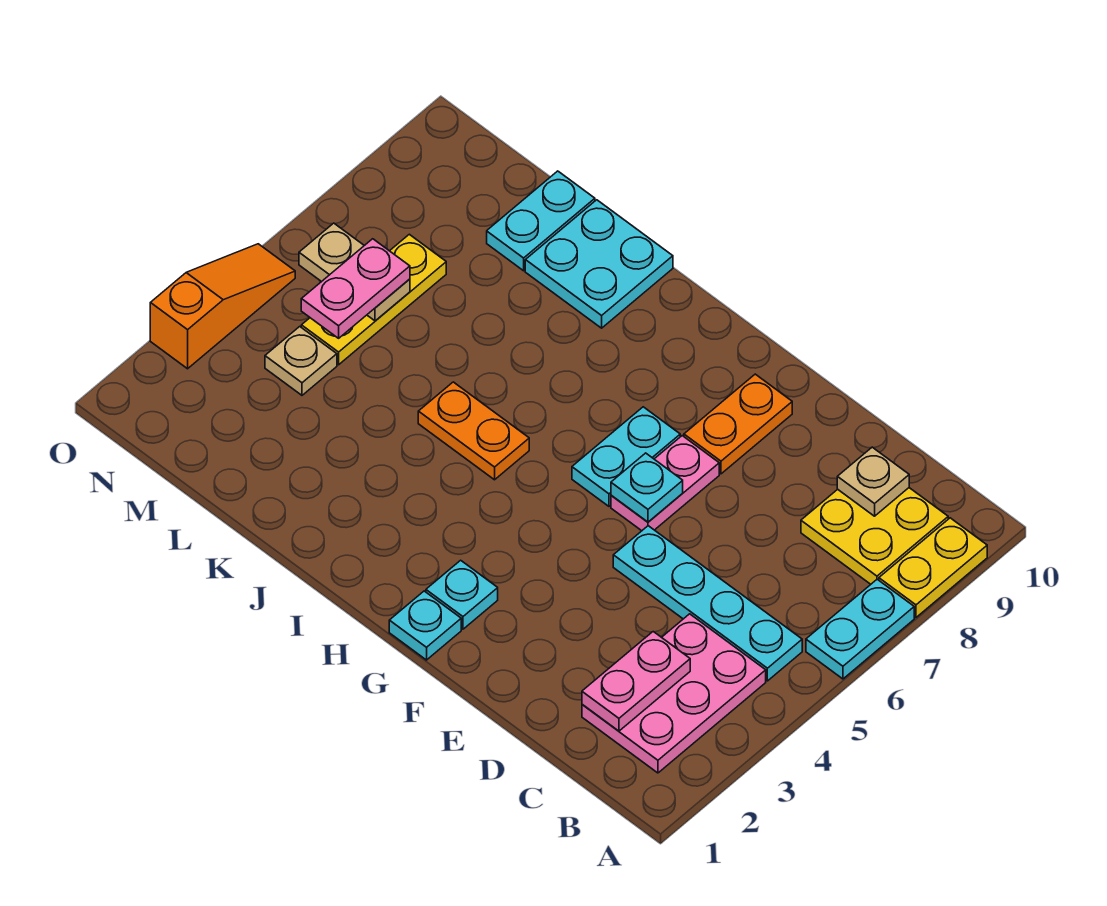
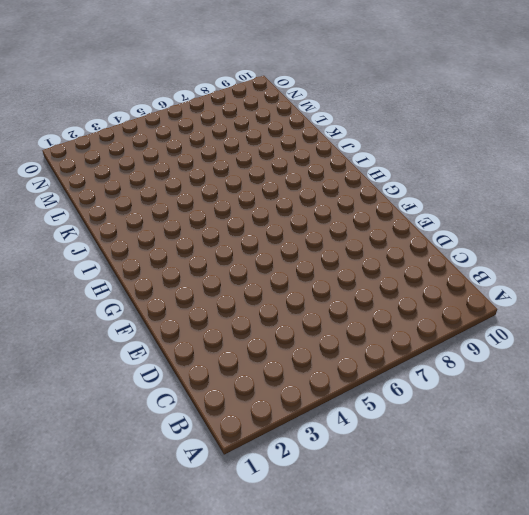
none -> cyan plate A6:A7 level 1
none -> yellow plate A8:A9 level 1
none -> pink plate B2:C4 level 1

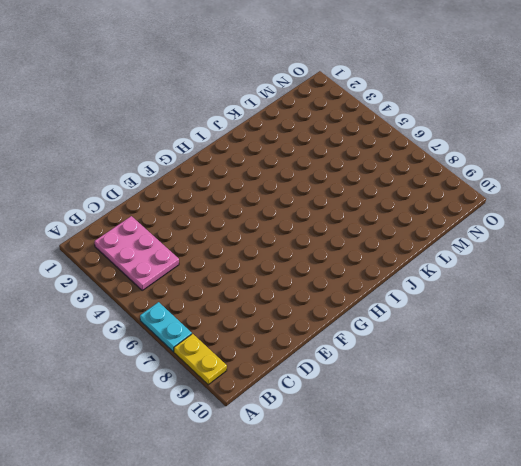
none -> cyan plate B5:E5 level 1
none -> yellow plate B8:C9 level 1
none -> pink plate F6:F7 level 1

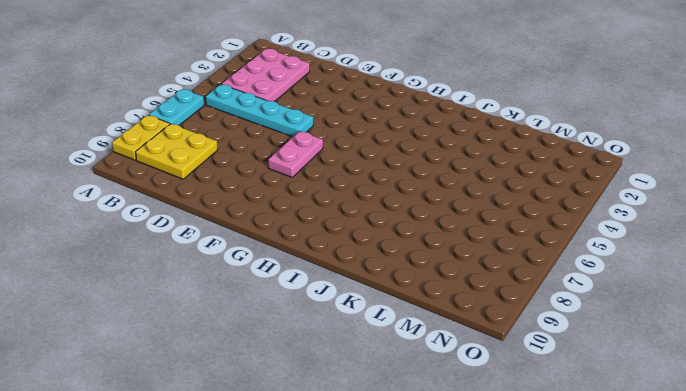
none -> orange plate F8:F9 level 1
none -> cyan plate G1 level 1
none -> cyan plate G2 level 1

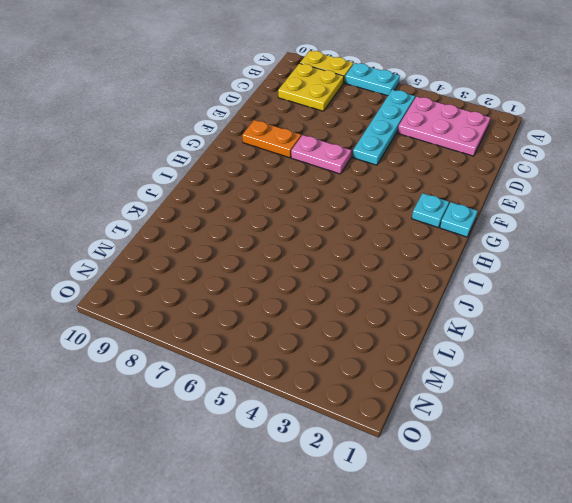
none -> cyan plate G6:G7 level 1
none -> orange plate I5:J5 level 1
none -> cyan plate J9:K10 level 1

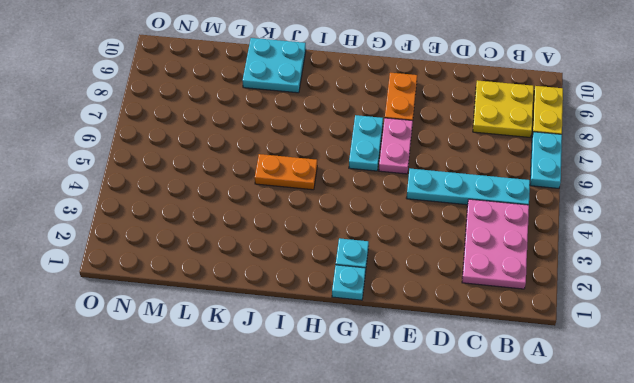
none -> cyan plate L9:L10 level 1
none -> tan plate M4 level 1
none -> yellow plate M5:M7 level 1

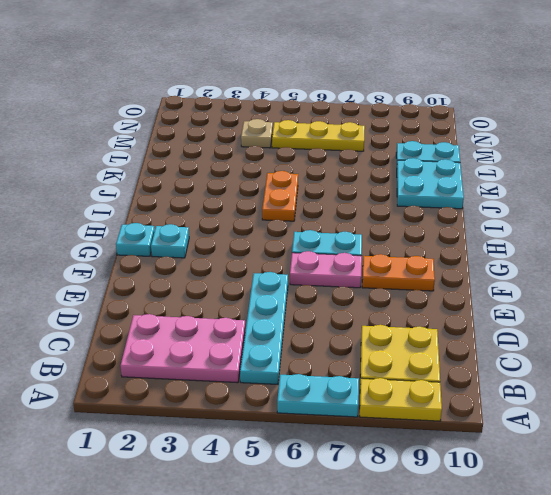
none -> orange slope O3:O5 level 1 top 3
none -> pink plate C2:C3 level 2
none -> tan plate C9 level 2

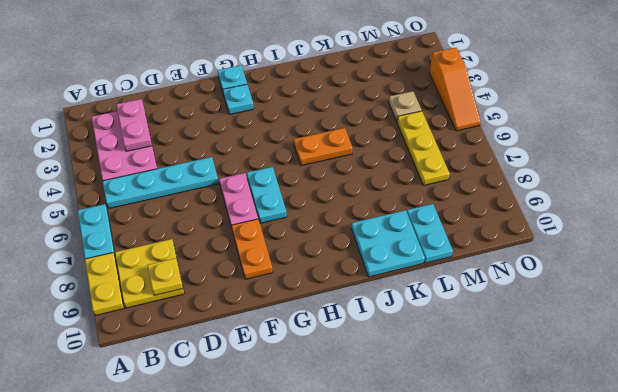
yellow plate C9 level 2 -> tan plate C9 level 2
none -> cyan plate F6 level 2
none -> tan plate M6:N6 level 2
none -> pink plate M5:M6 level 3

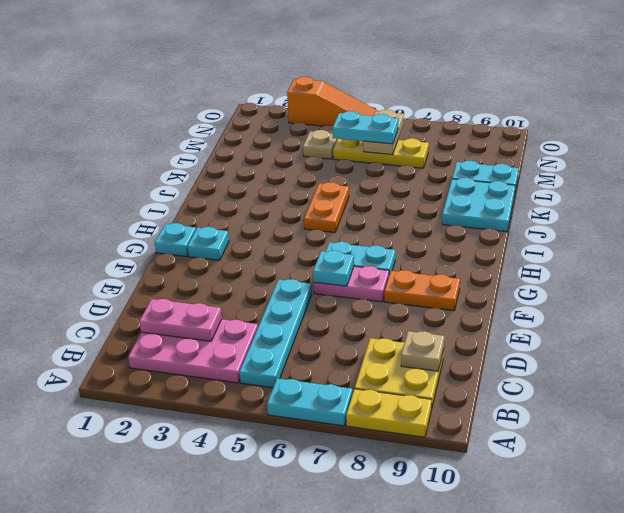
cyan plate M5:M6 level 3 -> pink plate M5:M6 level 3

